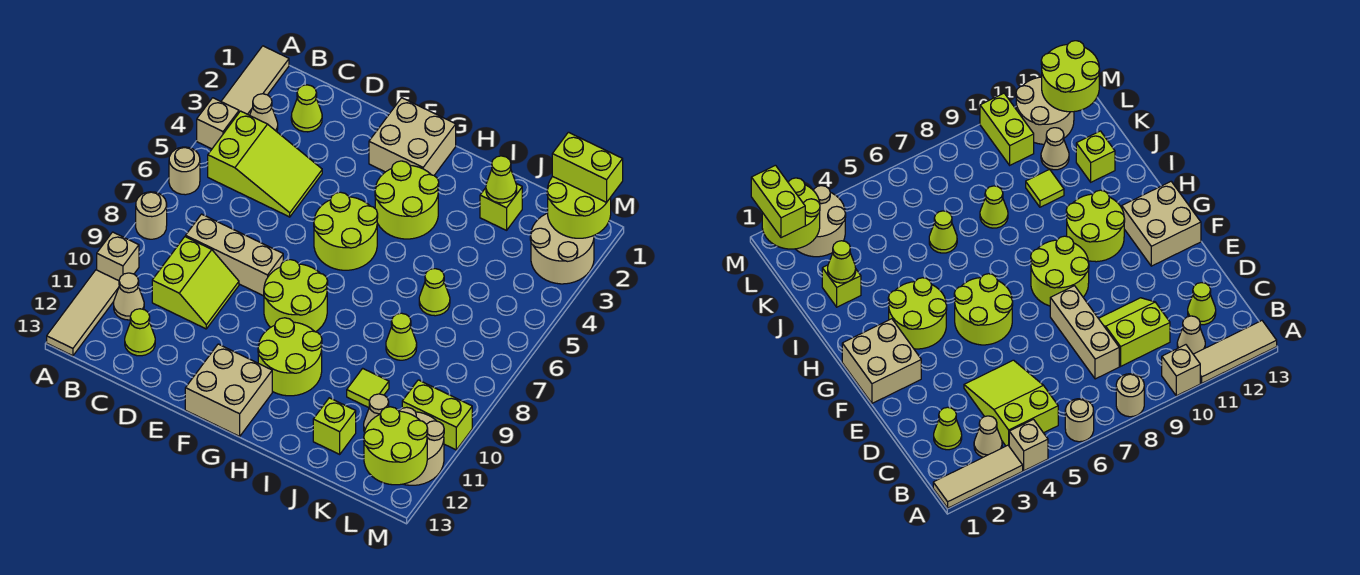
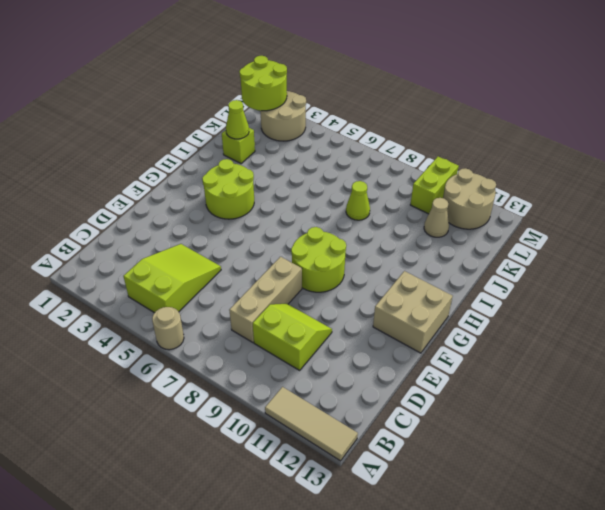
none -> tan tile A1:A3 level 1
none -> tan brick A4 level 1
none -> tan round brick A8 level 1
none -> tan brick A10 level 1

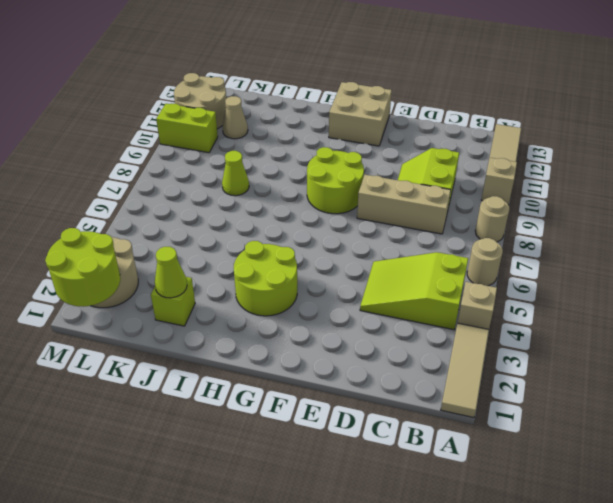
none -> tan cone B3 level 1
none -> tan cone B11 level 1
none -> lime cone C2 level 1
none -> lime cone C12 level 1

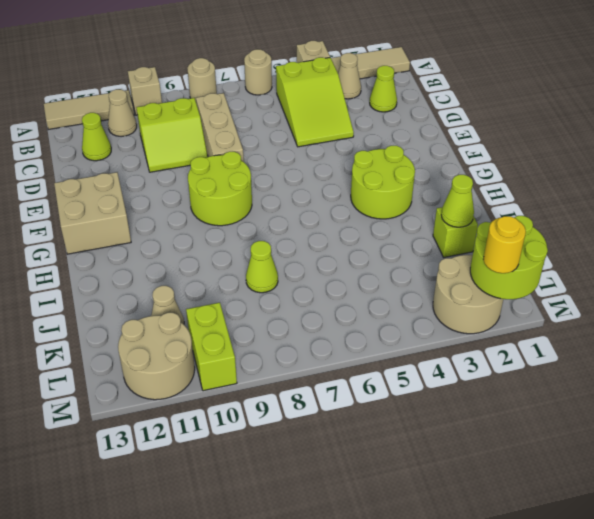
yellow round brick M2 level 3 -> none
none -> tan brick F1:G2 level 1
none -> lime round brick F5:G6 level 1
none -> lime round brick G10:H11 level 1
none -> lime cone J6 level 1

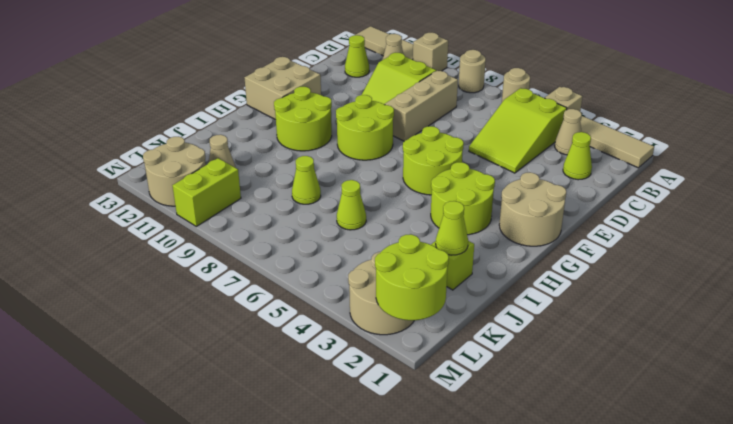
tan round brick F1:G2 level 1 -> tan brick F1:G2 level 1
none -> lime tile J10 level 1
none -> lime brick J12 level 1
none -> lime round brick L12:M13 level 2
none -> lime brick L1:M1 level 3

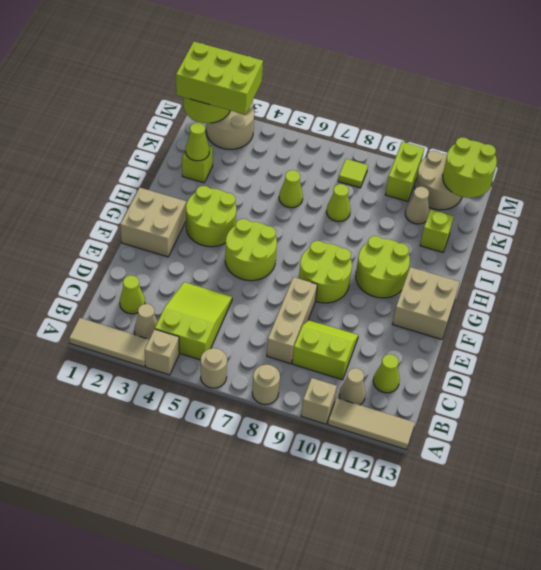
lime brick L1:M3 level 3 -> lime brick L1:M1 level 3
lime tile L8 level 1 -> lime tile J10 level 1

